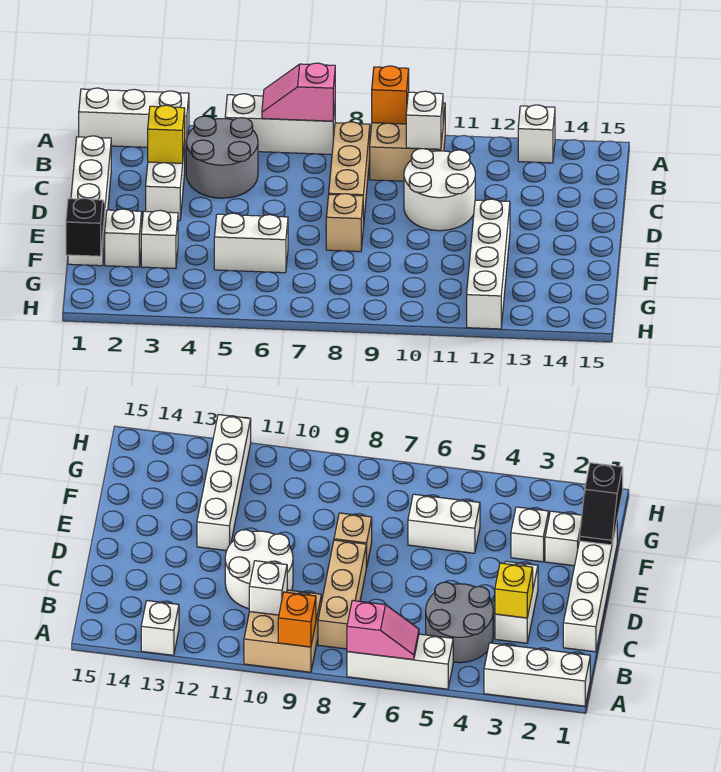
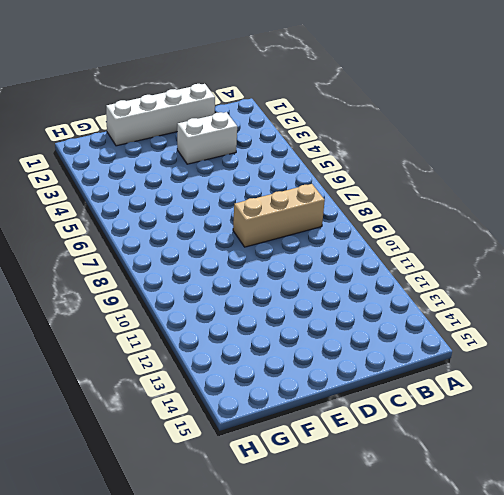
none -> white brick A1:A3 level 1
none -> white brick A5:A7 level 1
none -> tan brick A9:B10 level 1

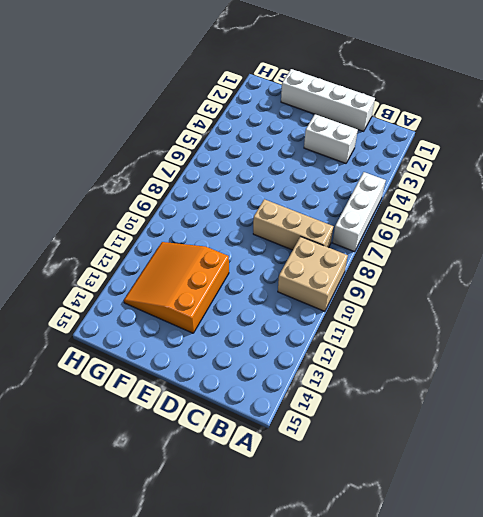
orange slope E11:G13 level 1 top E -> white brick E12:H12 level 1
none -> white brick A1:A3 level 1
none -> white brick A13 level 1
none -> grey round brick B4:C5 level 1

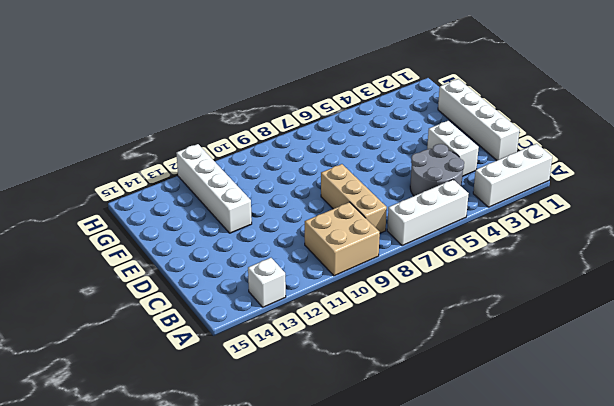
none -> white round brick C10:D11 level 1
none -> tan brick E8 level 1
none -> white brick F2 level 1

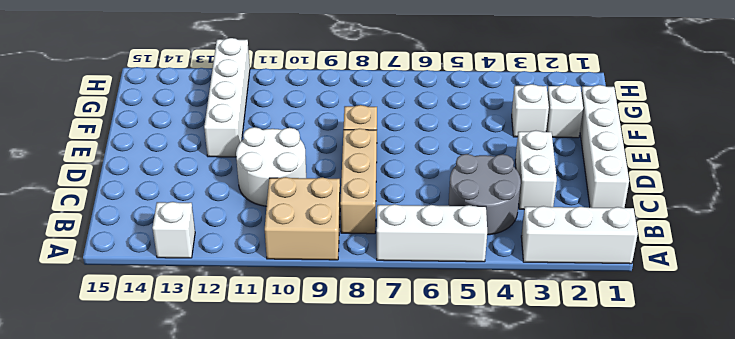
none -> white brick F5:F6 level 1
none -> pink slope A6:A7 level 2 top 7
none -> orange brick A9 level 2

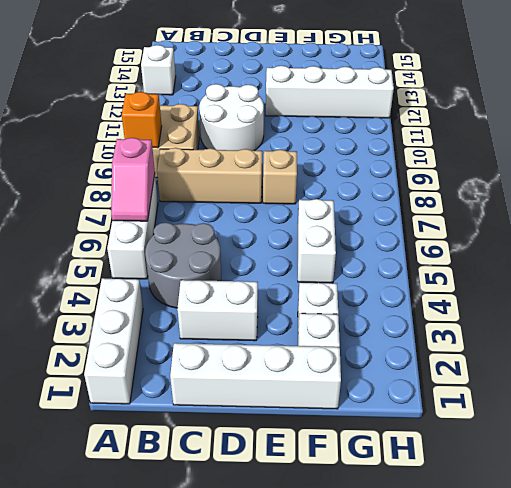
none -> white brick B10 level 2
none -> yellow brick C3 level 2
none -> black slope F1:G1 level 2 top G

